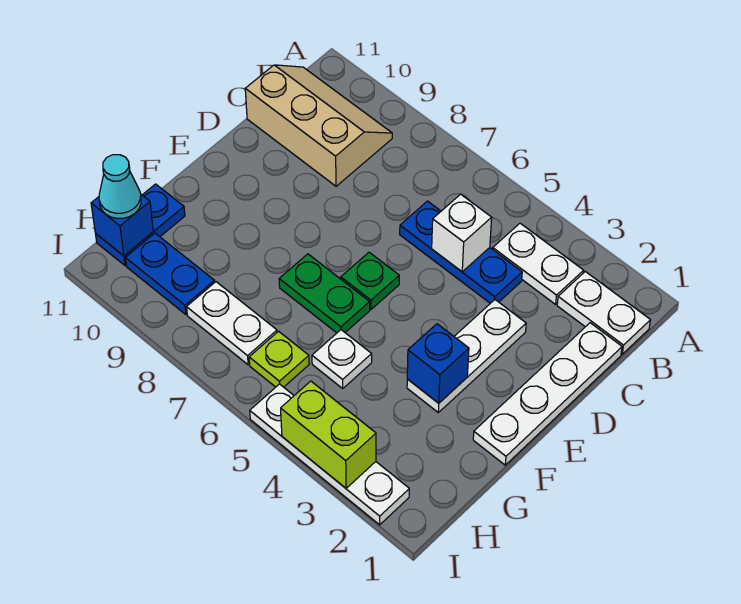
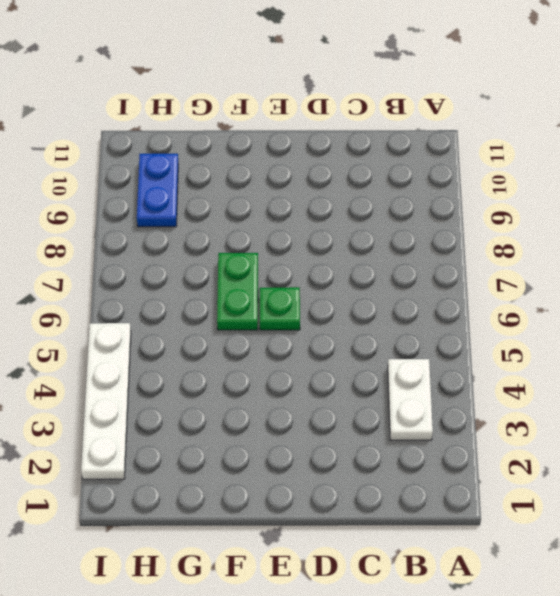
none -> white plate B1:B2 level 1
none -> tan slope B9:C11 level 1 top C
none -> white plate C1:F1 level 1

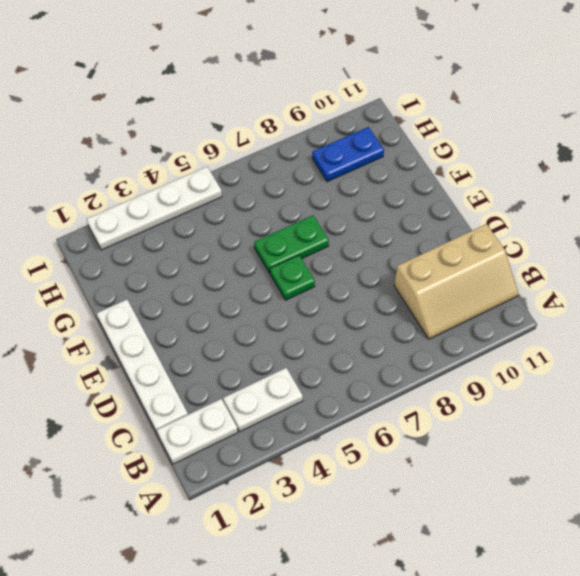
none -> blue plate C4:C6 level 1
none -> white plate D3:F3 level 1
none -> white plate G5 level 1

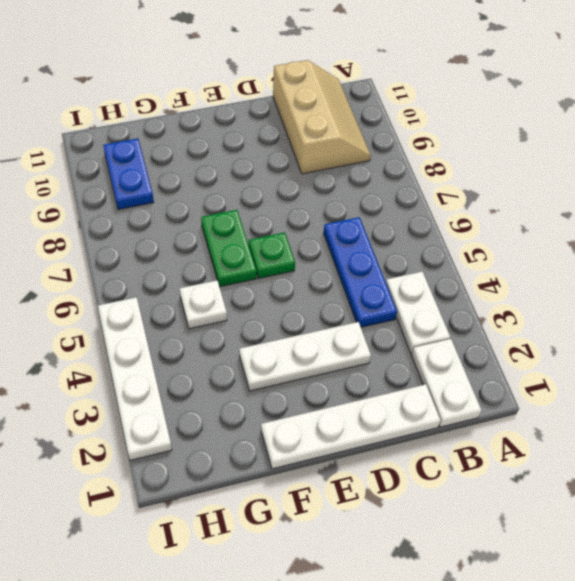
none -> blue plate G11:H11 level 1
none -> lime plate H6 level 1
none -> white plate H7:H8 level 1

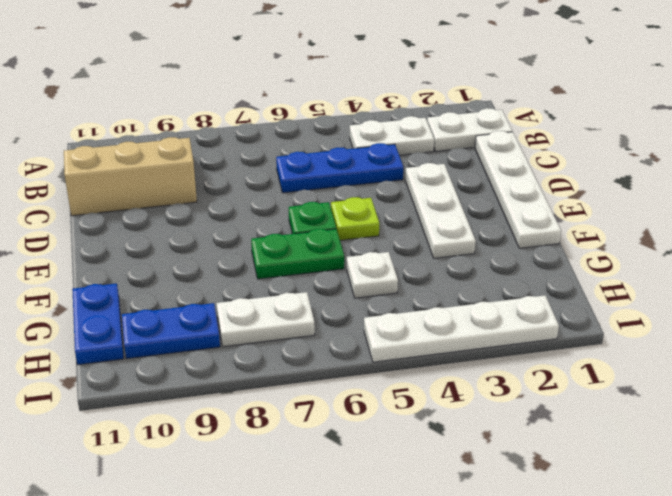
lime plate E5 level 1 -> lime plate H6 level 1
none -> white brick C5 level 2
none -> blue brick F3 level 2
none -> blue brick H11 level 2

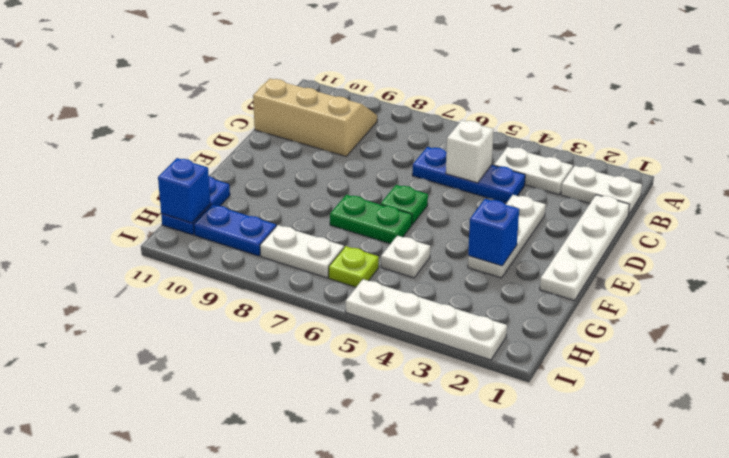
none -> lime brick I3:I4 level 2
none -> cyan cone H11 level 3

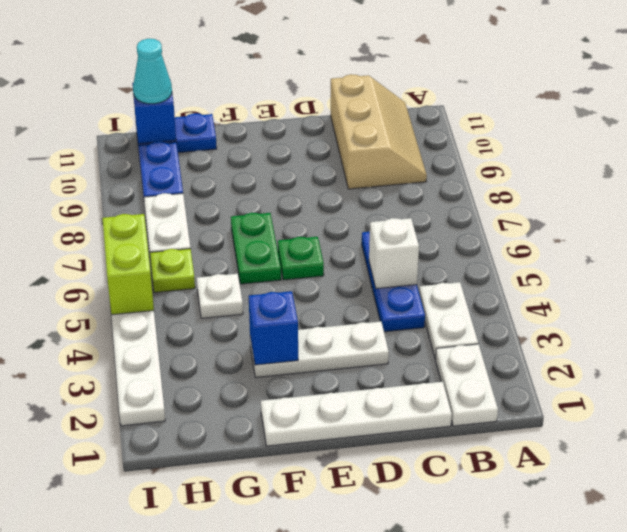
lime brick I5:I6 level 2 -> lime brick I3:I4 level 2

